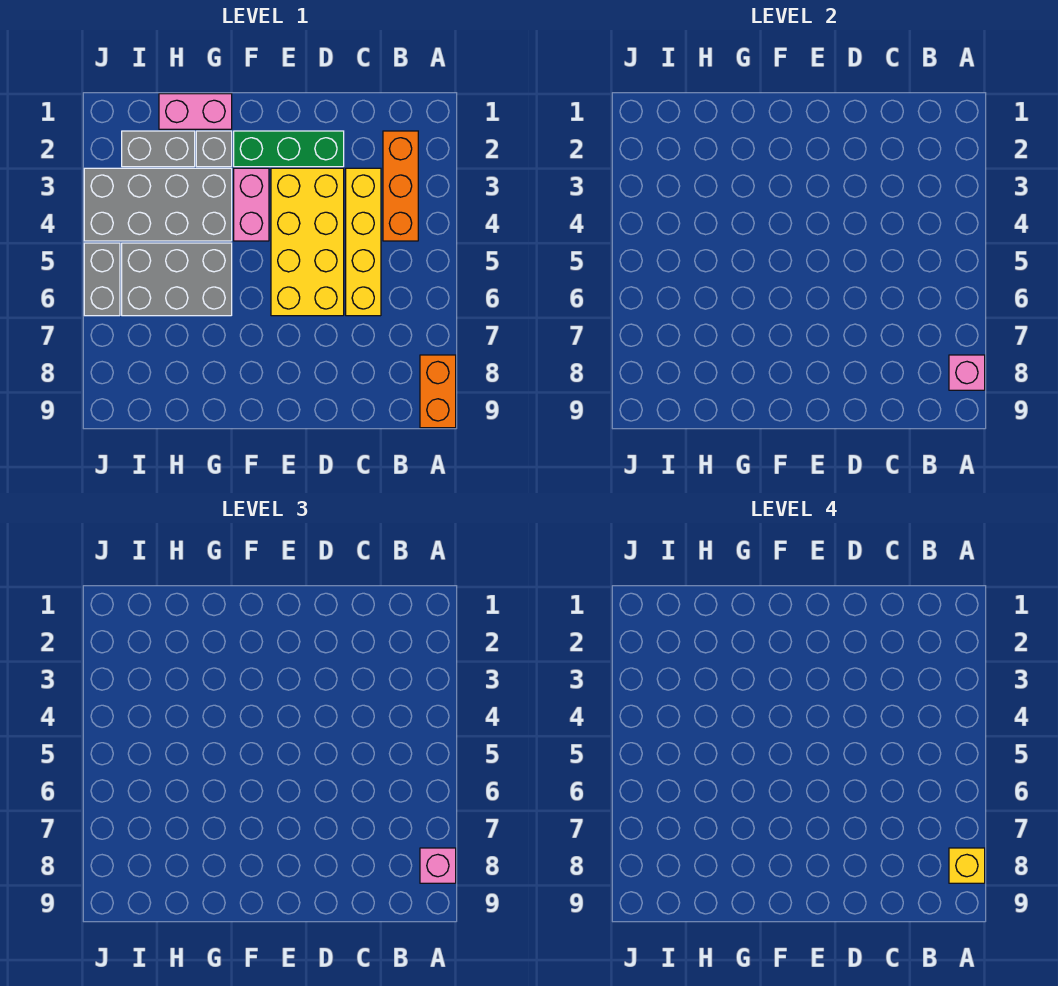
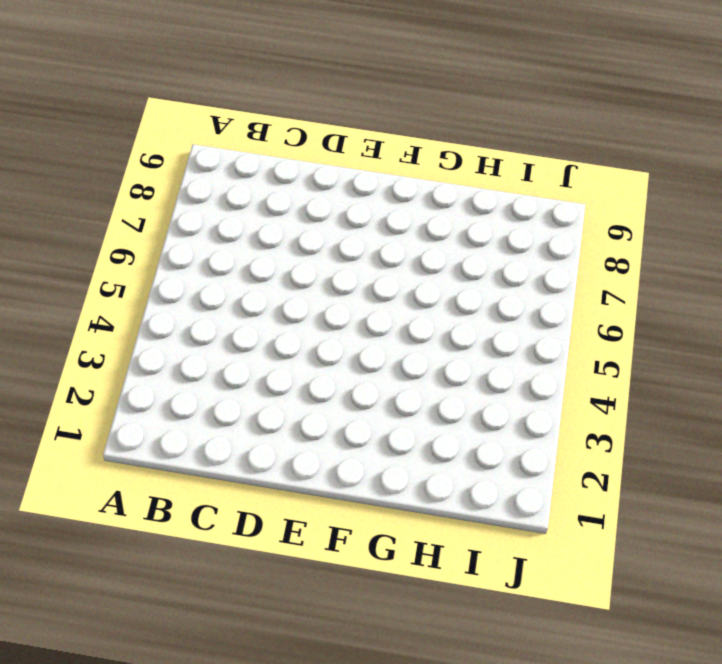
none -> orange brick A8:A9 level 1
none -> orange brick B2:B4 level 1
none -> yellow brick C3:C6 level 1

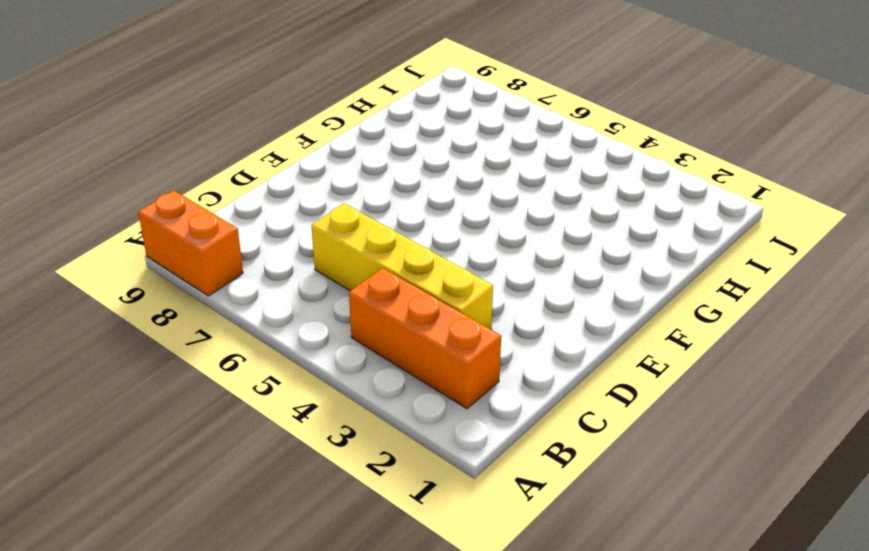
none -> green brick D2:F2 level 1
none -> yellow brick D3:E6 level 1
none -> pink brick F3:F4 level 1

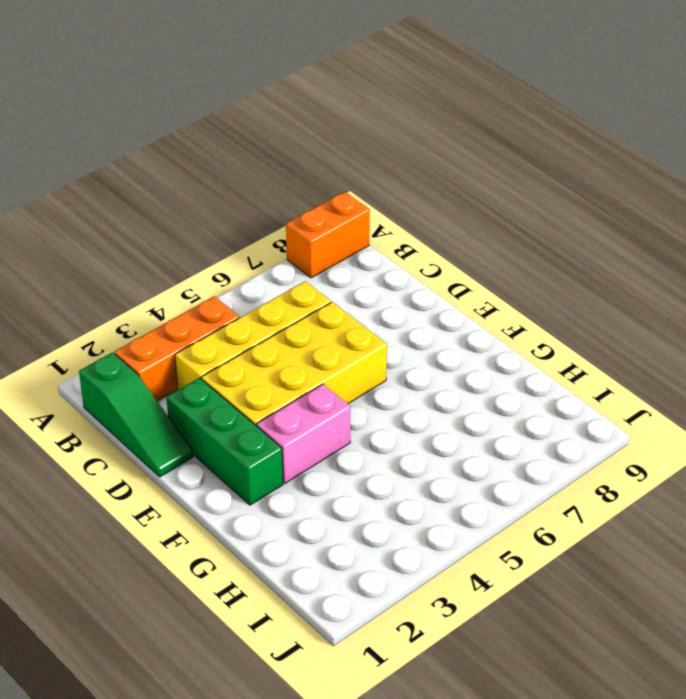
green slope B1:D1 level 1 top B -> none
none -> pink brick G1:H1 level 1
none -> grey brick G2 level 1
none -> grey brick G3:J4 level 1

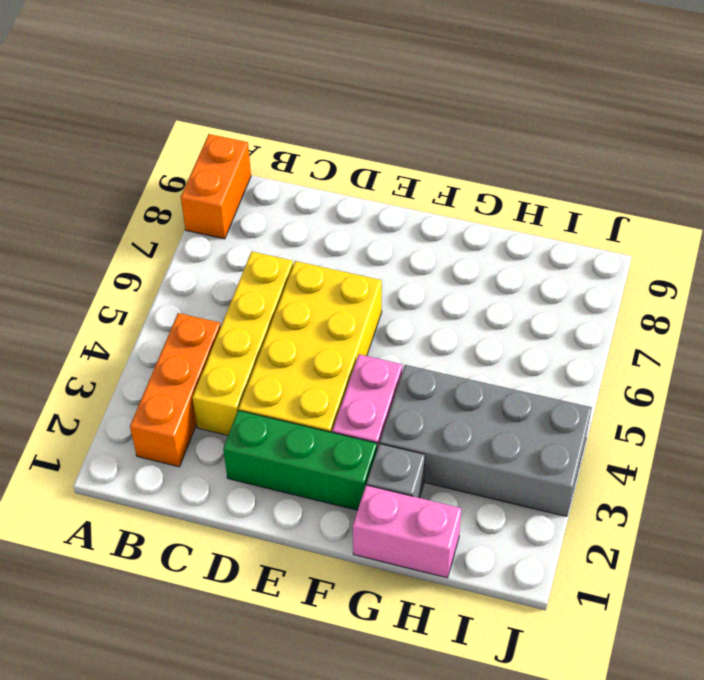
none -> grey brick G5:I6 level 1
none -> grey brick H2:I2 level 1
none -> grey brick J5:J6 level 1

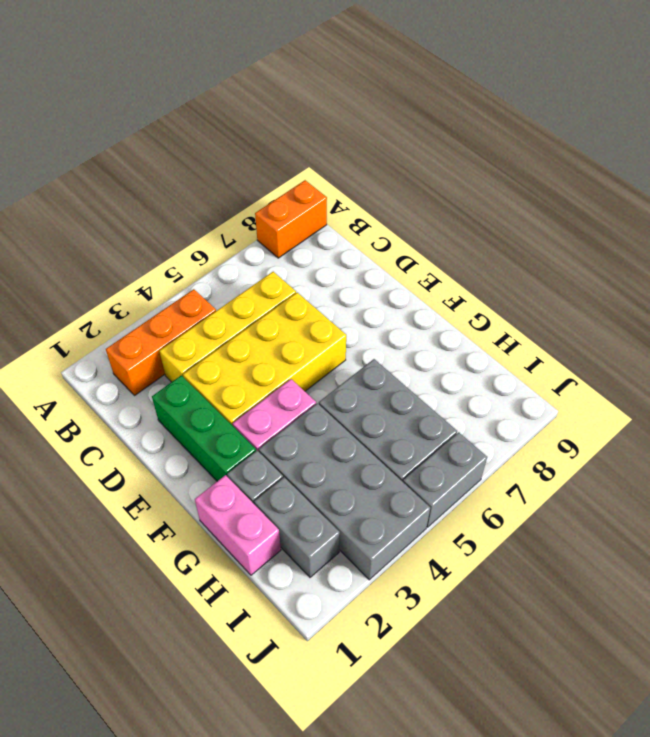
none -> pink brick A8 level 2
none -> pink brick A8 level 3
none -> yellow brick A8 level 4

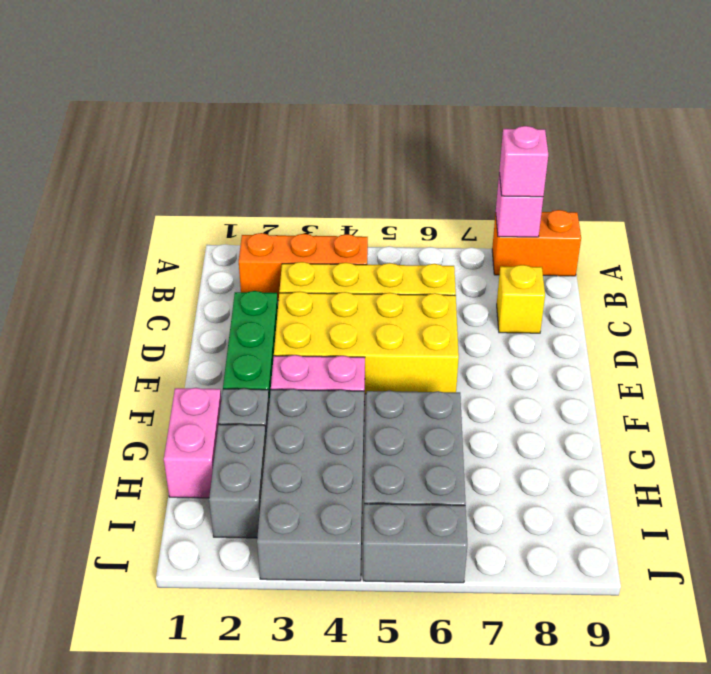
yellow brick C8 level 1 -> yellow brick A8 level 4

